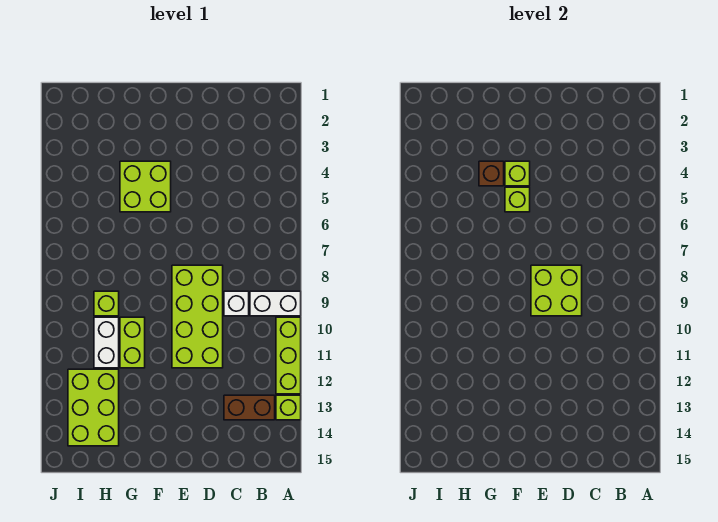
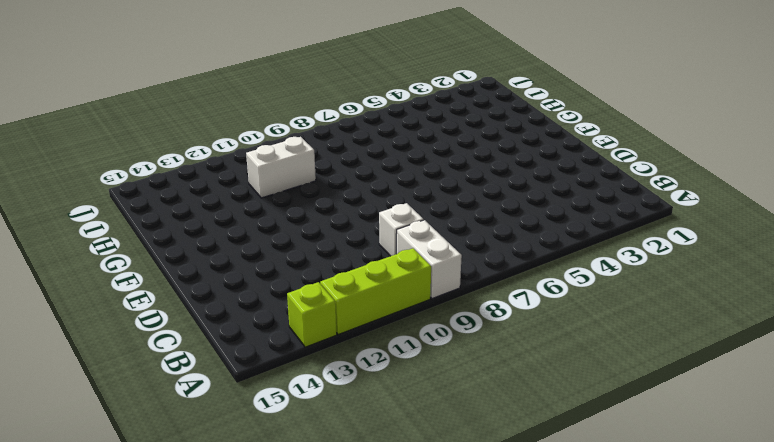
none -> brown brick B13:C13 level 1
none -> lime brick D8:E11 level 1
none -> lime brick F4:G5 level 1

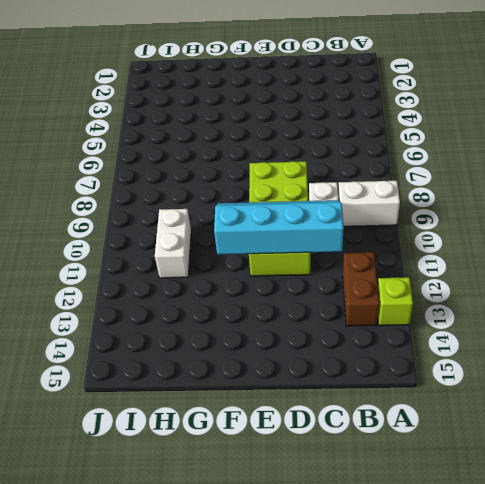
brown brick B12:B13 level 1 -> brown brick B13:C13 level 1
cyan slope C10:F11 level 2 top 11 -> none
none -> lime brick A10:A12 level 1
none -> lime brick F4:G5 level 1
none -> lime brick G10:G11 level 1

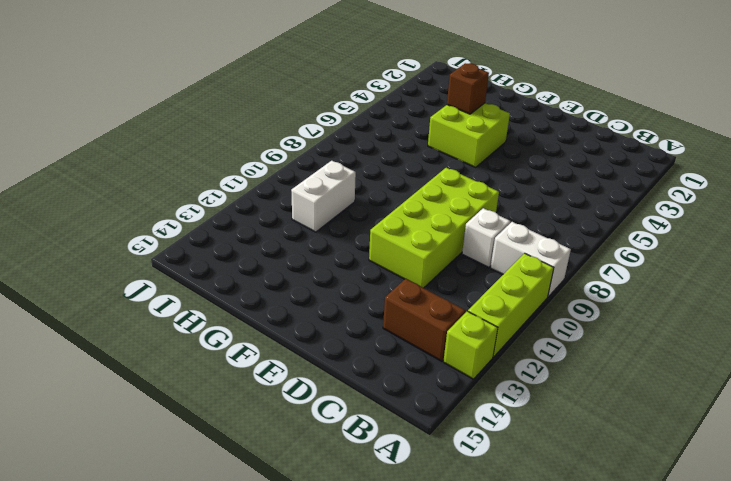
none -> lime brick G10:G11 level 1
none -> lime brick H9 level 1
none -> lime brick H12:I14 level 1

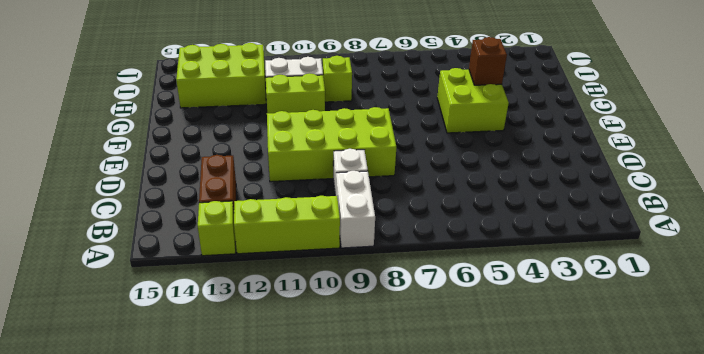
none -> lime brick D8:E9 level 2
none -> lime brick F4 level 2
none -> lime brick F5 level 2

